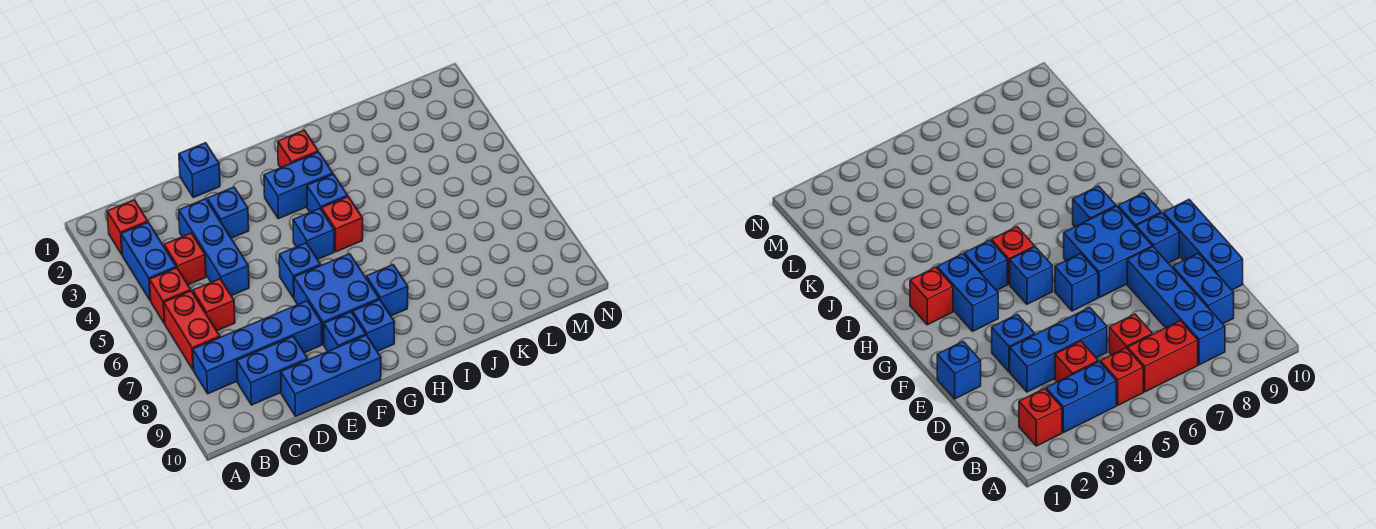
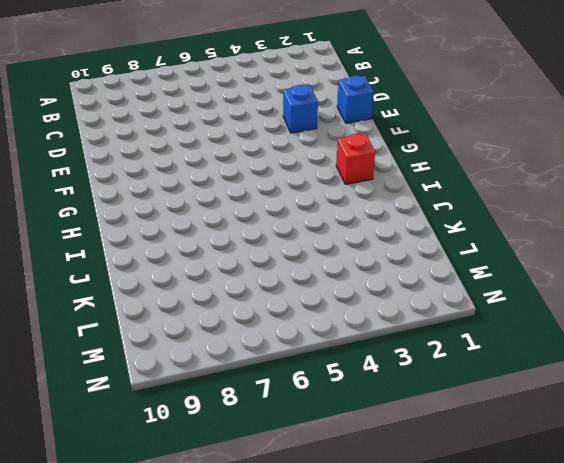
none -> red brick B2 level 1
none -> blue brick B3:B4 level 1
none -> red brick B5 level 1

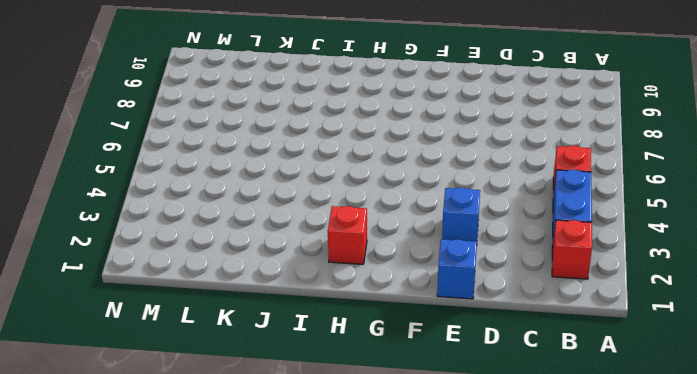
none -> red brick B6:B7 level 1
none -> blue brick B8:E8 level 1
none -> red brick C4 level 1

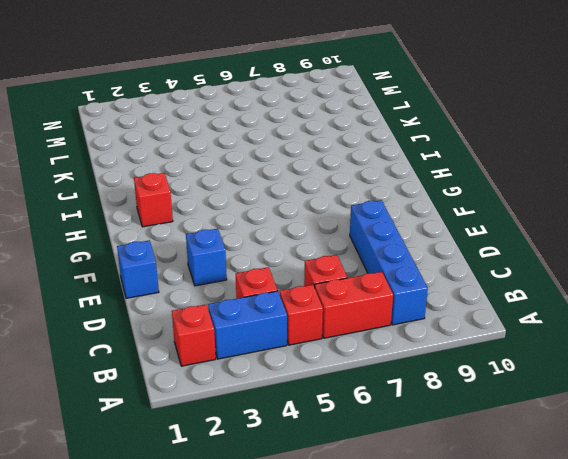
none -> blue brick C9:D9 level 1
none -> blue brick D3:D5 level 1
none -> blue brick D10:F10 level 1

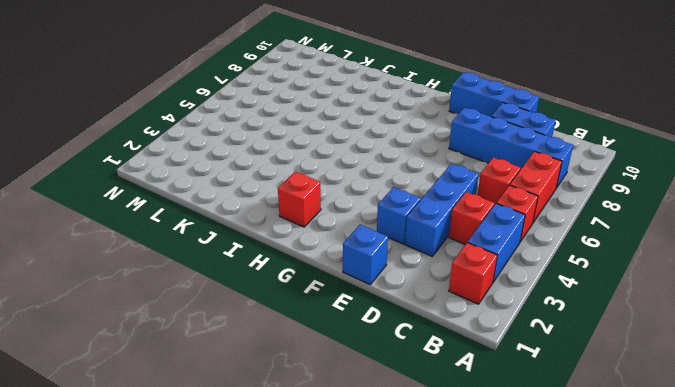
none -> blue brick F6 level 1
none -> blue brick F7:G8 level 1
none -> blue brick F9 level 1

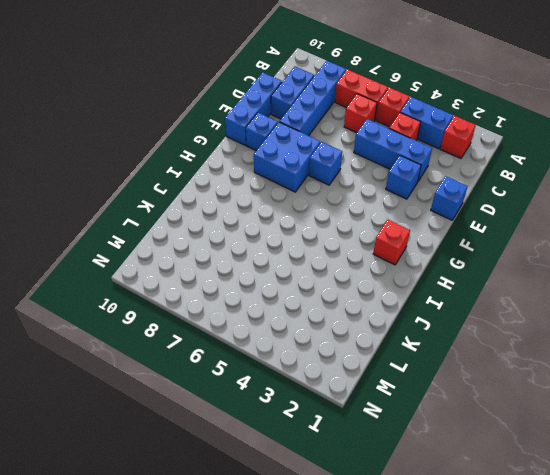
none -> blue brick G3:H3 level 1
none -> blue brick G5 level 1
none -> blue brick G9 level 1

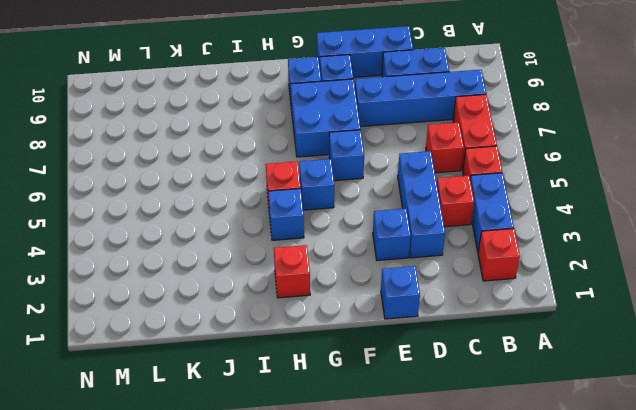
none -> blue brick G3:H3 level 1
none -> blue brick H8 level 1

